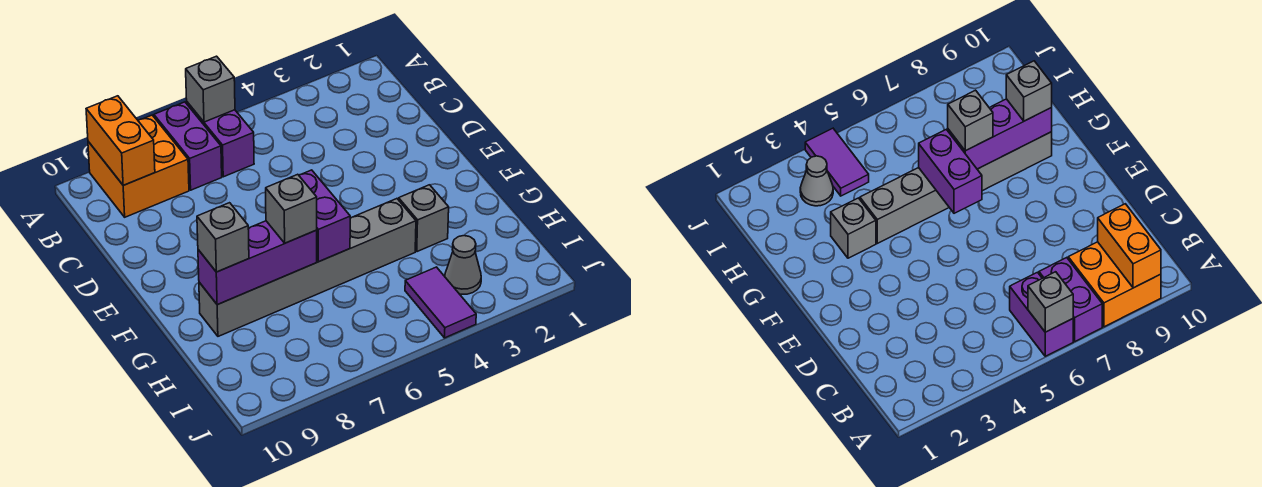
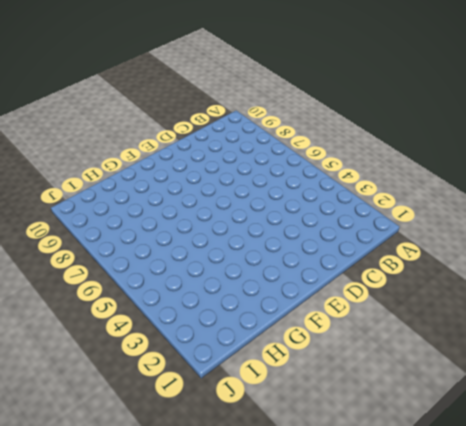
none -> purple brick A6:B6 level 1
none -> purple brick A7:B7 level 1
none -> orange brick A8:B9 level 1

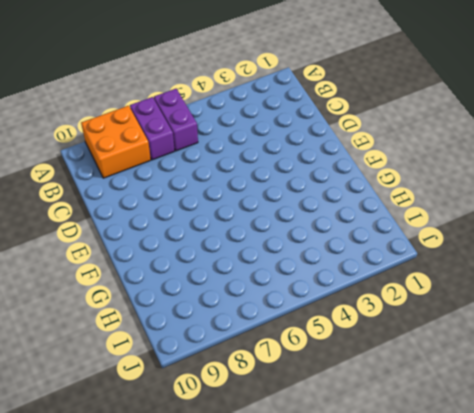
none -> grey brick G3 level 1
none -> grey brick G4:G9 level 1
none -> grey cone I3 level 1

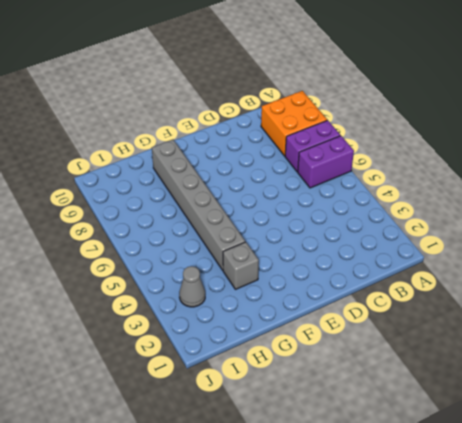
none -> purple tile I4:J4 level 1
none -> grey brick A6 level 2
none -> orange brick A9:B9 level 2

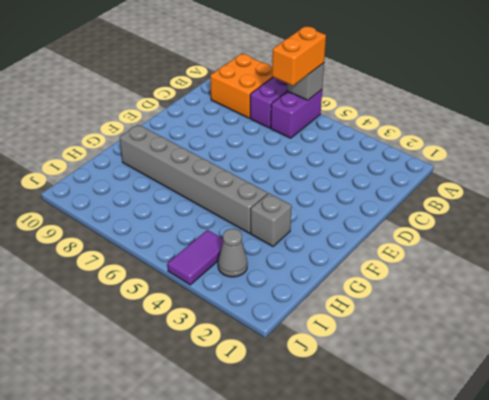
orange brick A6:B6 level 3 -> orange brick A9:B9 level 2
none -> purple brick F6:G6 level 2
none -> purple brick G7:G9 level 2
none -> grey brick G7 level 3

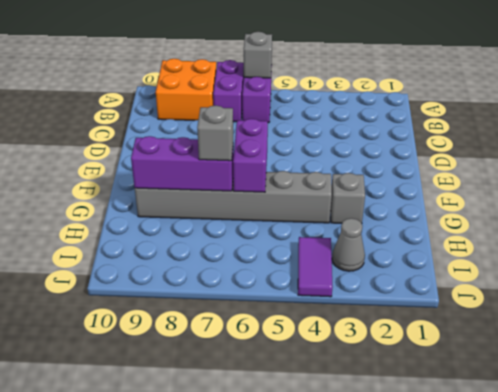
none -> orange brick A9:B9 level 2
none -> grey brick G9 level 3

